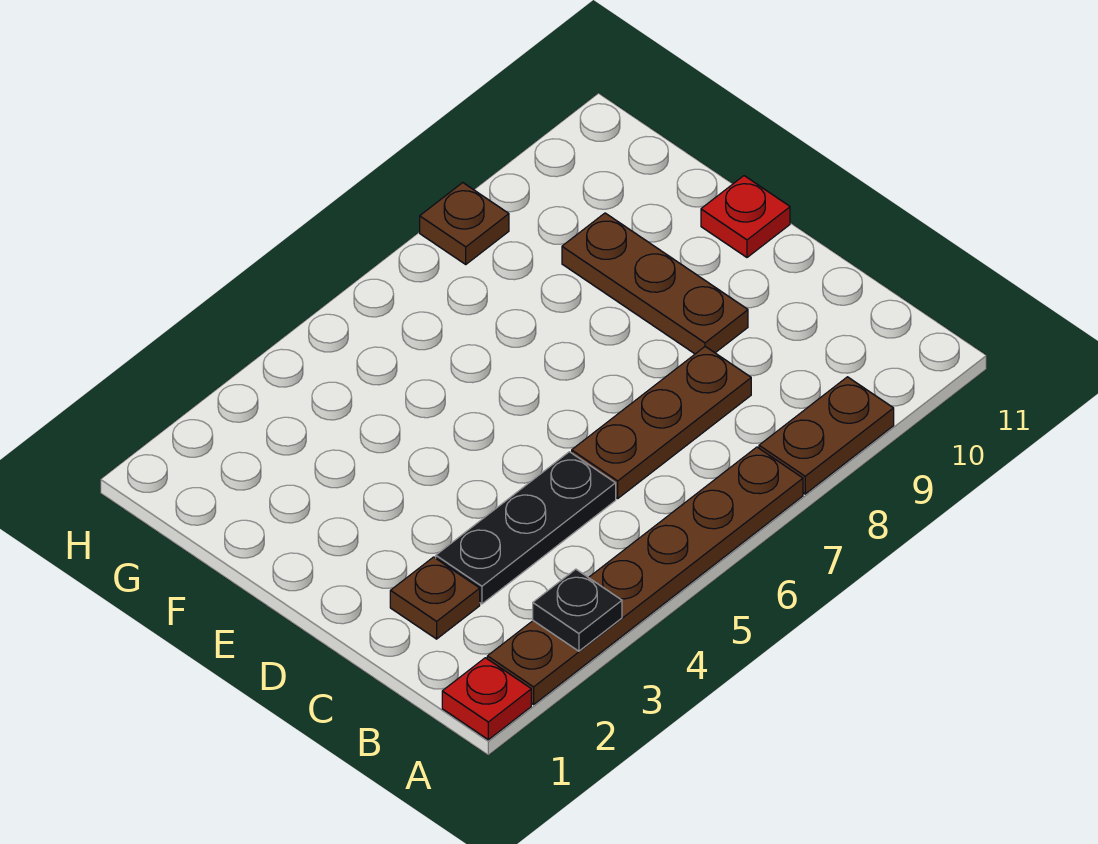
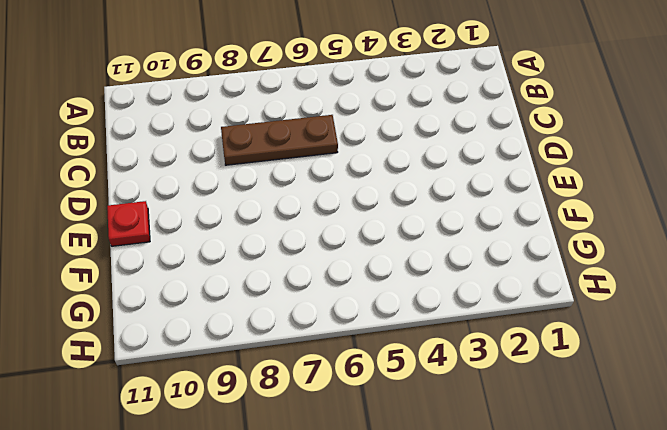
none -> red plate A1 level 1
none -> brown plate A2:A7 level 1

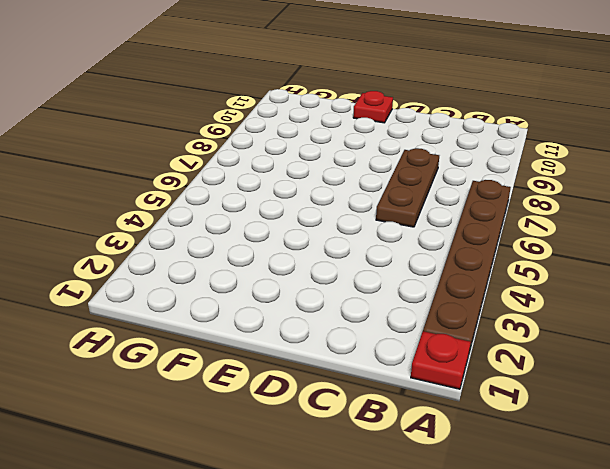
none -> brown plate A8:A9 level 1
none -> brown plate C2 level 1

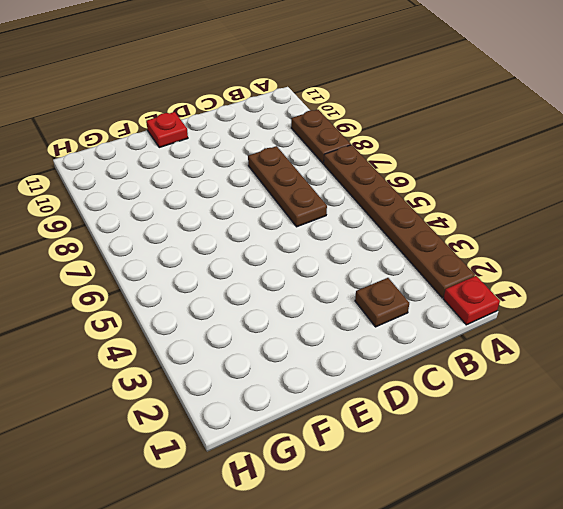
none -> black plate C3:C5 level 1
none -> brown plate D9:F9 level 1

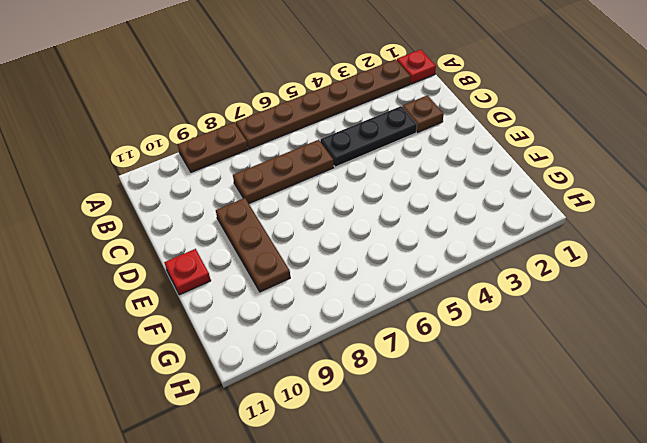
none -> brown plate H8 level 1
none -> black plate A3 level 2

